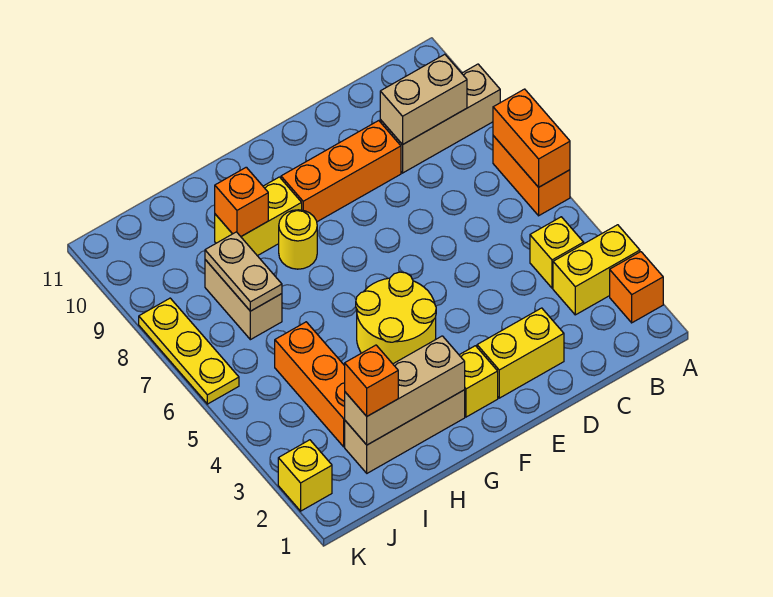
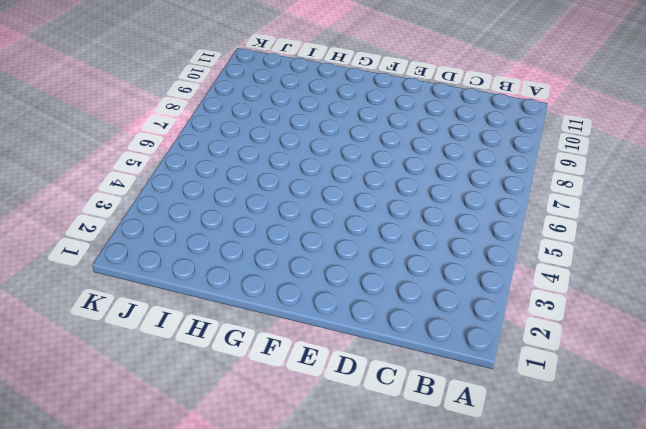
none -> orange brick A2 level 1
none -> yellow brick A3:B3 level 1
none -> orange brick A6:A7 level 1

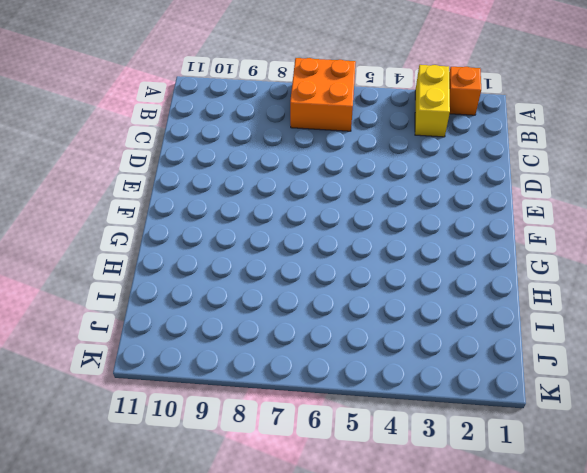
orange brick A6:B7 level 1 -> orange brick A6:A7 level 1
none -> tan brick A9:C9 level 1
none -> yellow brick B4 level 1
none -> yellow brick D2:E2 level 1

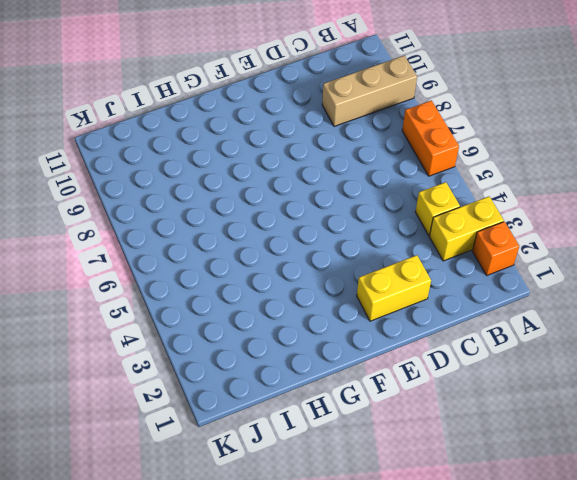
none -> orange brick D9:F9 level 1
none -> yellow brick F2 level 1
none -> yellow round brick F4:G5 level 1

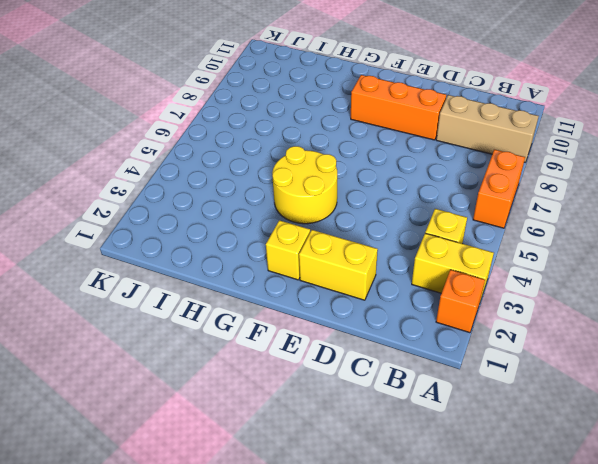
none -> tan brick G2:I2 level 1
none -> yellow round brick G8 level 1
none -> yellow brick G9:H9 level 1

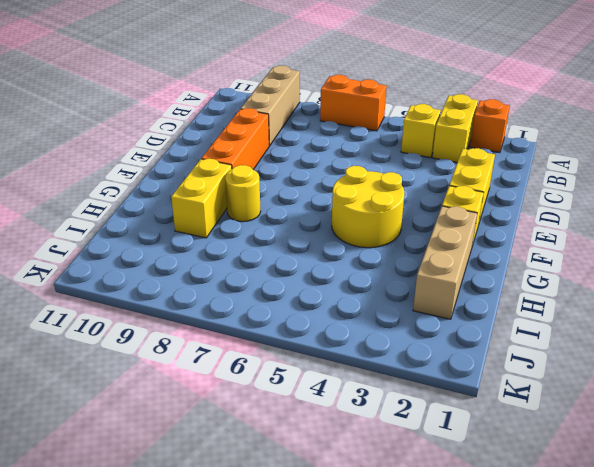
none -> orange brick I3:I5 level 1
none -> tan brick I7:I8 level 1
none -> yellow brick K2 level 1

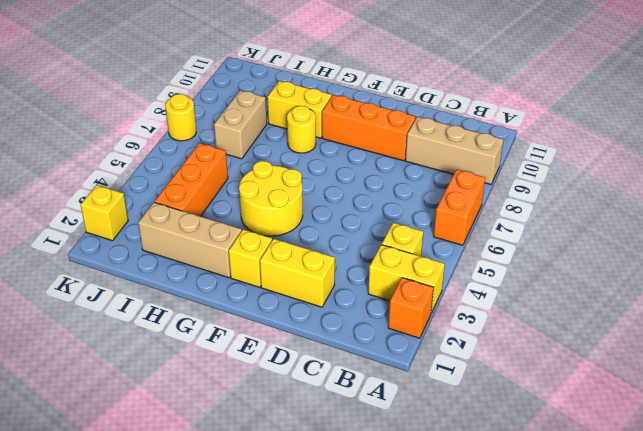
yellow round brick K7 level 1 -> yellow plate K6:K8 level 1
none -> orange brick A6:A7 level 2
none -> tan brick B9:C9 level 2
none -> tan brick G2:I2 level 2

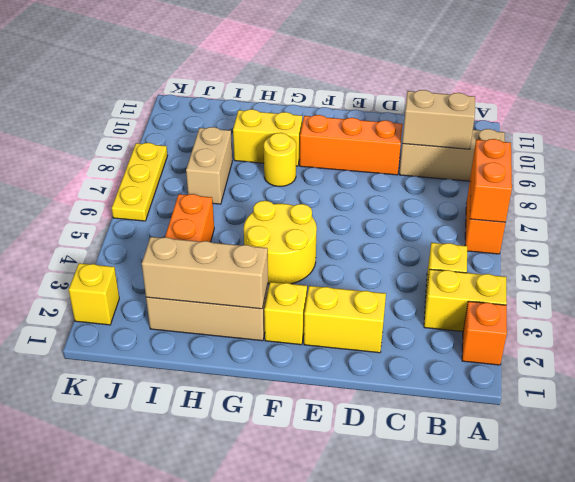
none -> orange brick H9 level 2
none -> tan plate I7:I8 level 2
none -> orange brick I2 level 3

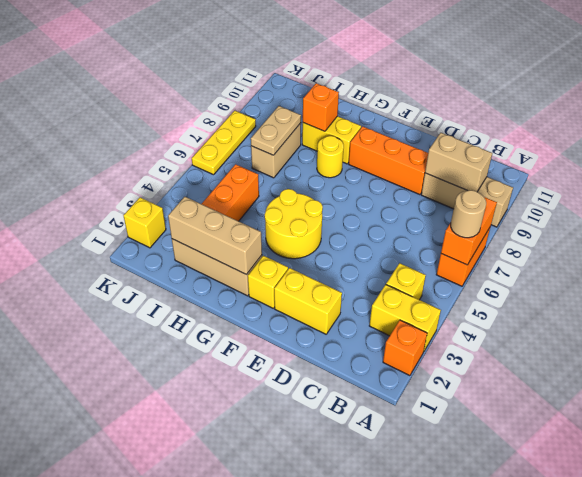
tan round brick A6 level 3 -> none
none -> orange brick I2 level 3

